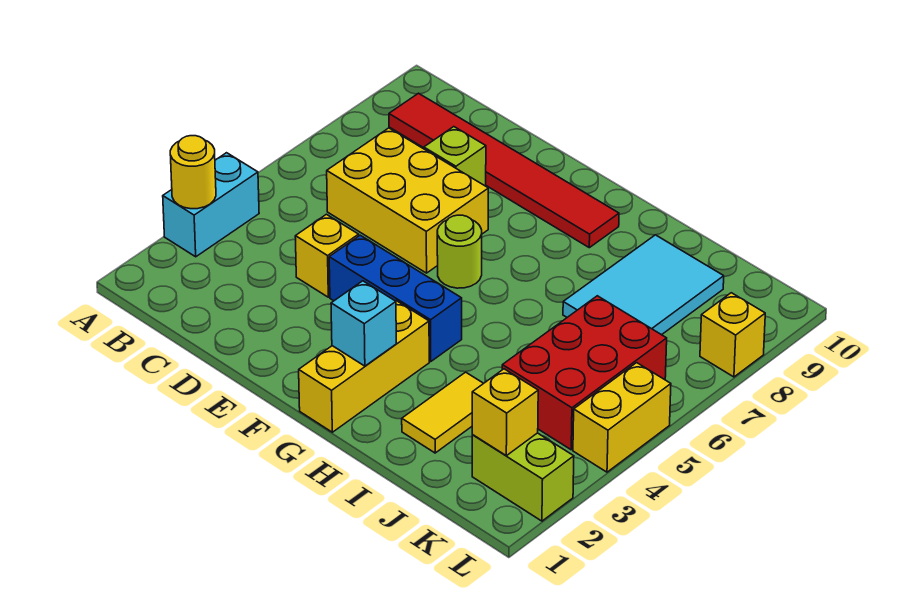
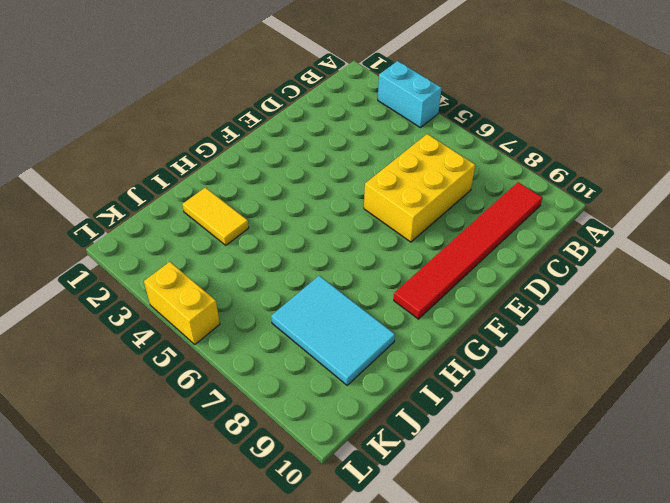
none -> yellow brick D4 level 1
none -> lime brick D8 level 1
none -> blue brick E4:G4 level 1

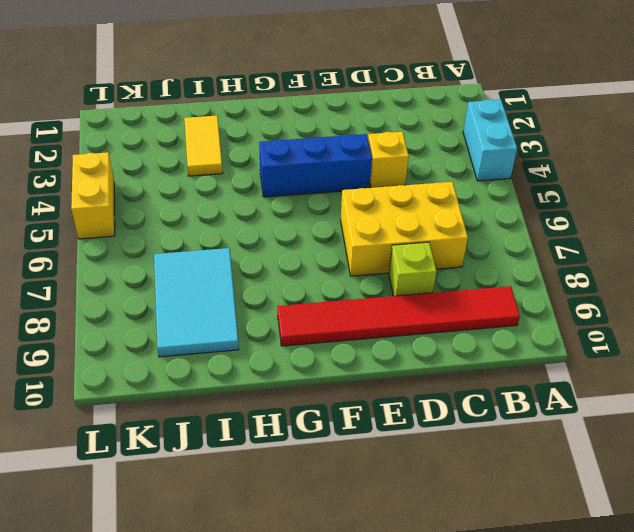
none -> lime round brick F6 level 1
none -> yellow brick G1:G3 level 1
none -> red brick J4:K6 level 1

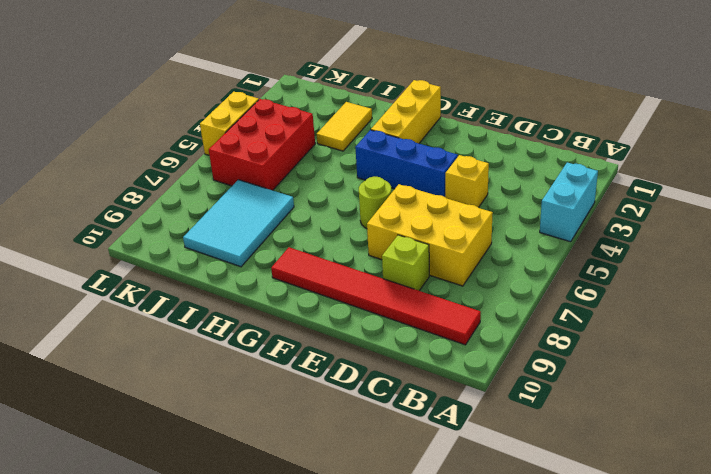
none -> lime brick K2:L2 level 1
none -> yellow brick L8 level 1
none -> yellow round brick A3 level 2

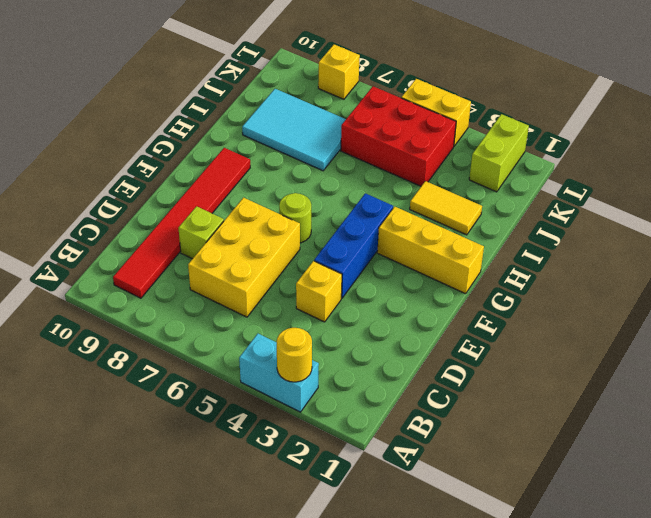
none -> cyan brick G2 level 2
none -> yellow brick K2 level 2

